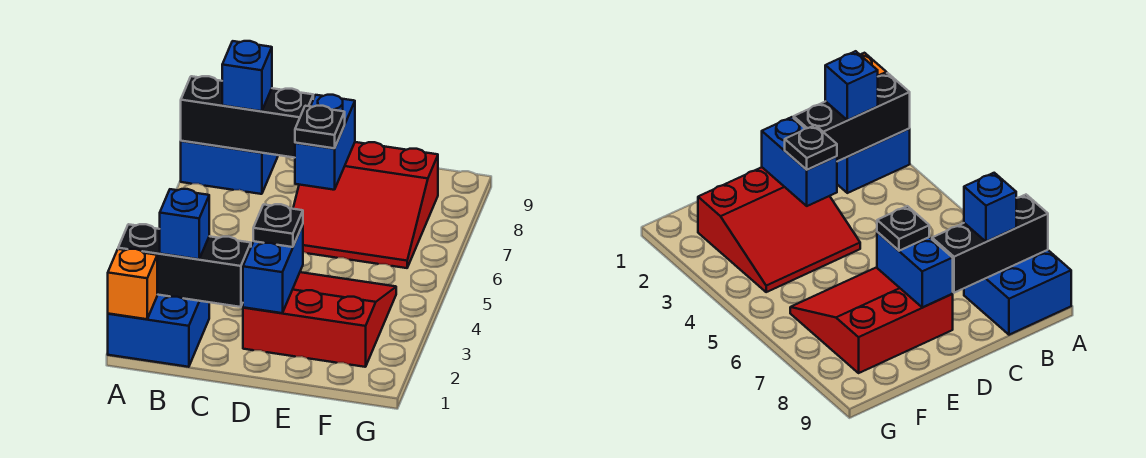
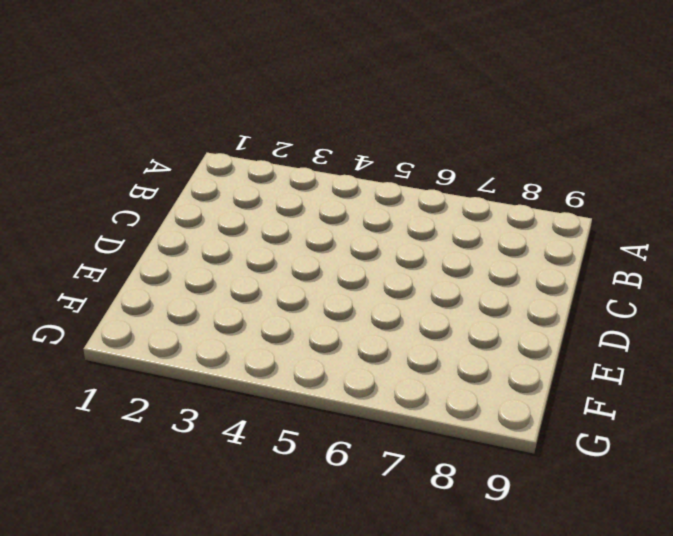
none -> blue brick A1:B2 level 1
none -> blue brick A8:B9 level 1
none -> red slope D2:F4 level 1 top 2

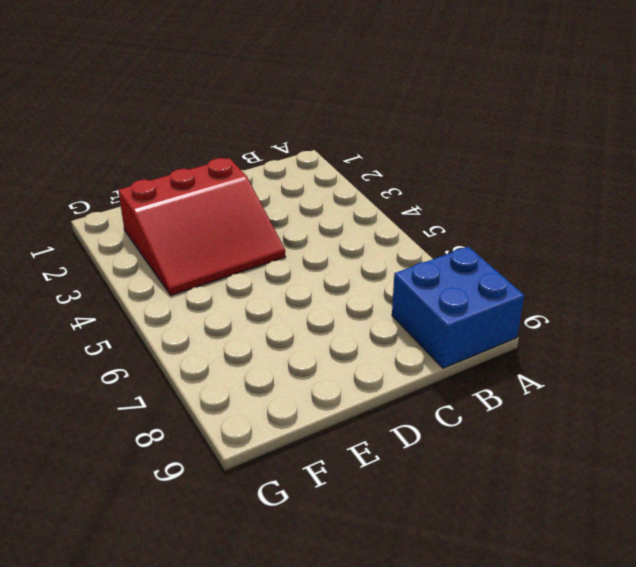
none -> blue brick A1:B2 level 1
none -> red slope D6:F8 level 1 top 8
none -> orange brick A1 level 2

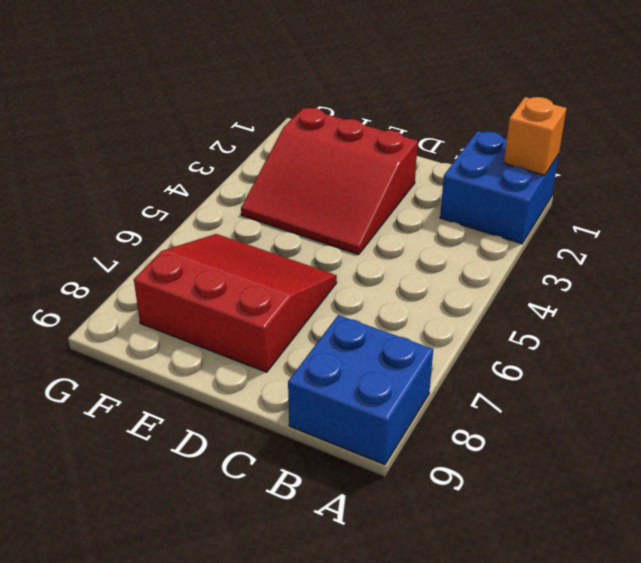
none -> black brick A2:C2 level 2
none -> black brick A8:C8 level 2
none -> blue brick D2:D3 level 2

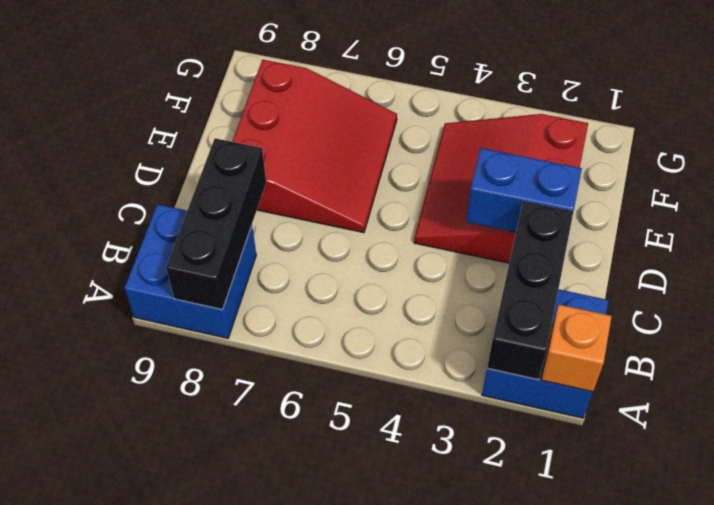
none -> blue brick D7:D8 level 2
none -> blue brick B2 level 3
none -> blue brick B8 level 3

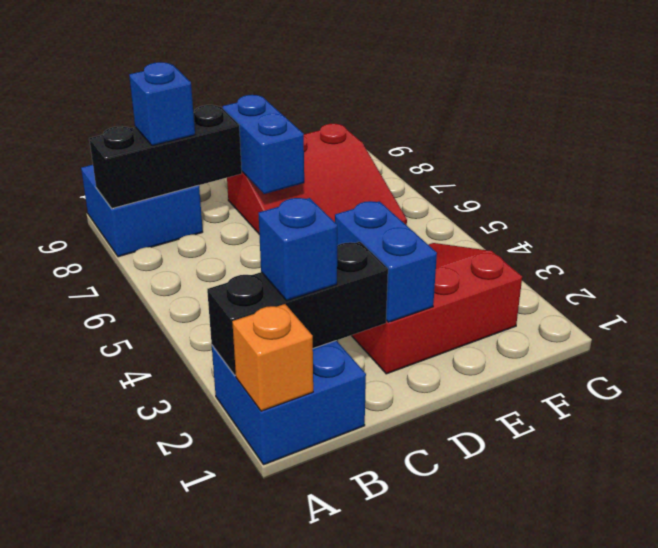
none -> black plate D3 level 3
none -> black plate D7 level 3

